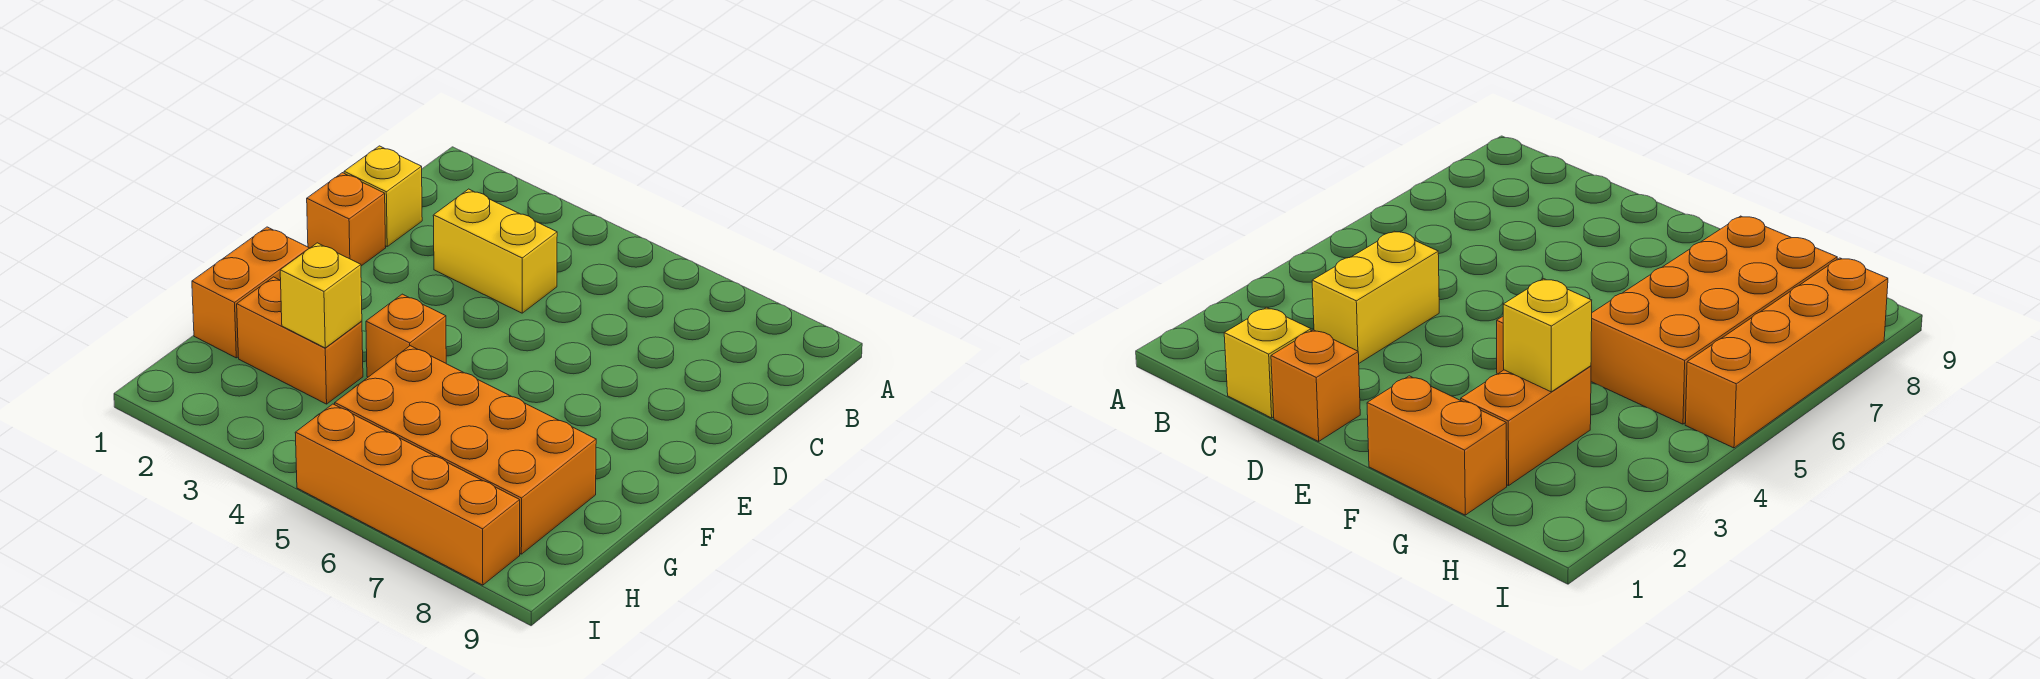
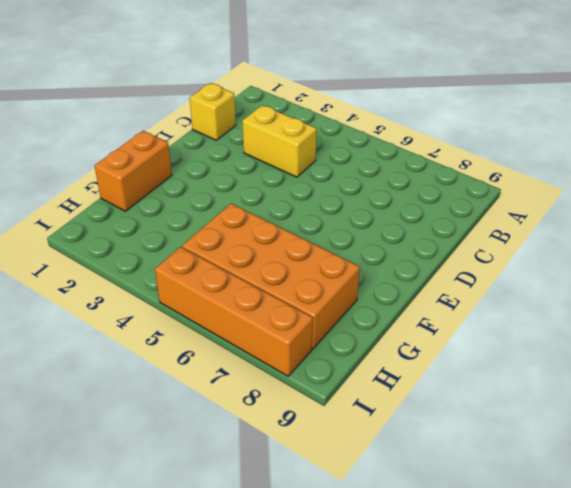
none -> orange brick D1 level 1
none -> orange brick F4 level 1

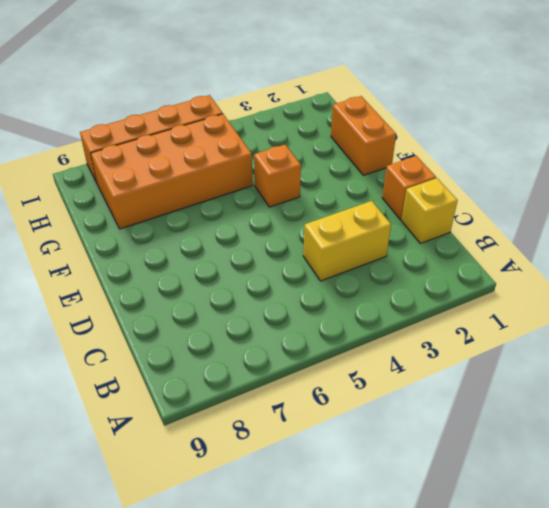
none -> orange brick G2:G3 level 1
none -> yellow brick G3 level 2

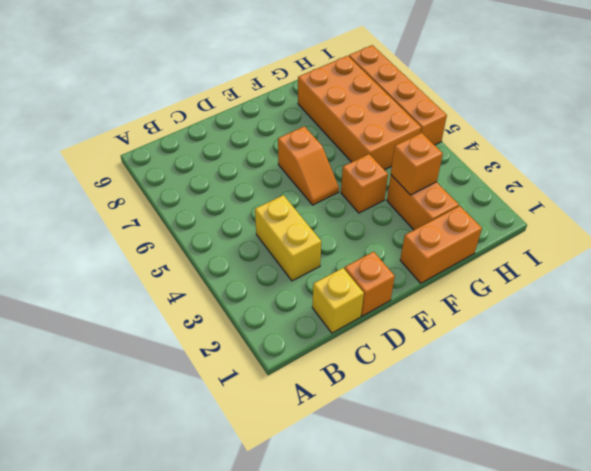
orange slope E5:E6 level 1 top 6 -> none
orange brick G3 level 2 -> yellow brick G3 level 2

